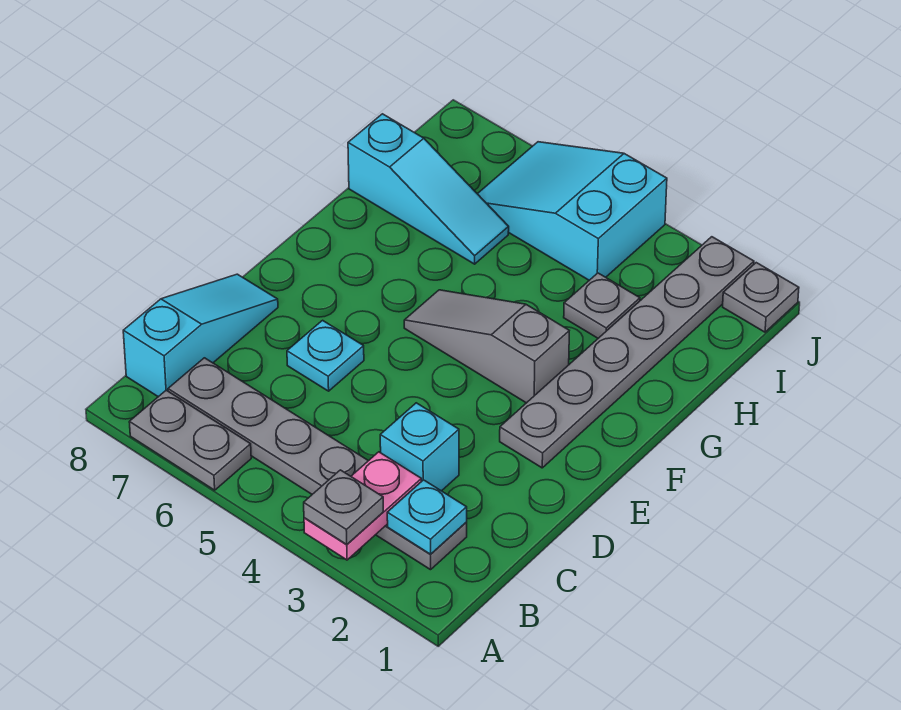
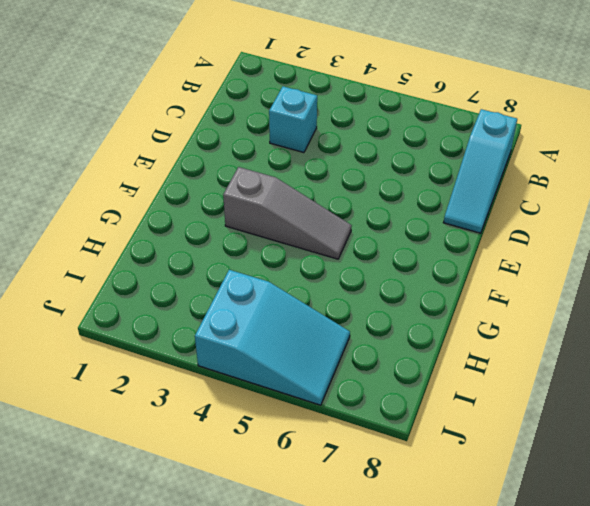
none -> grey plate A6:A7 level 1
none -> grey plate B2:B7 level 1
none -> cyan plate D6 level 1

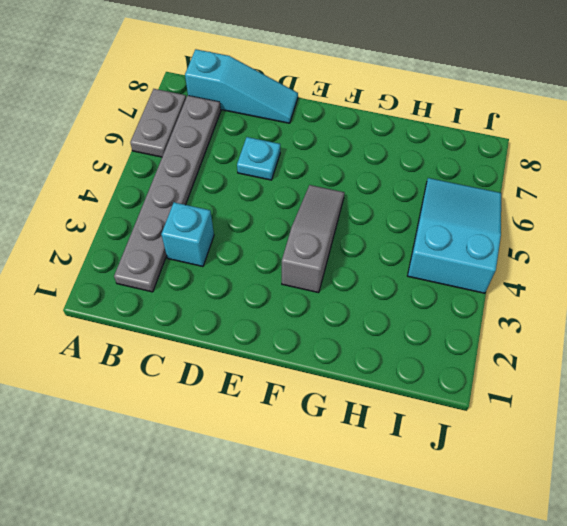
none -> grey plate E2:J2 level 1
none -> grey plate H3 level 1
none -> cyan slope H6:H8 level 1 top 8

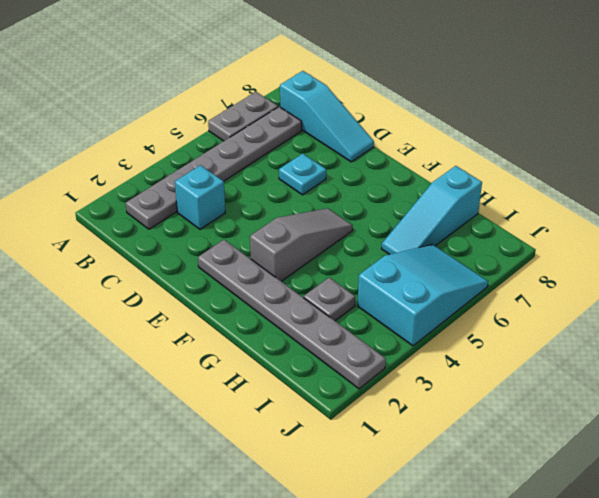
none -> grey plate J1 level 1
none -> pink plate A3:B3 level 2
none -> cyan plate B2 level 2

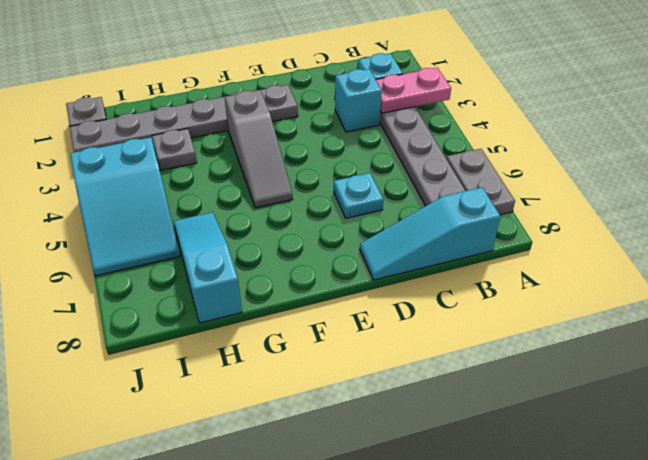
none -> grey plate A3 level 3

